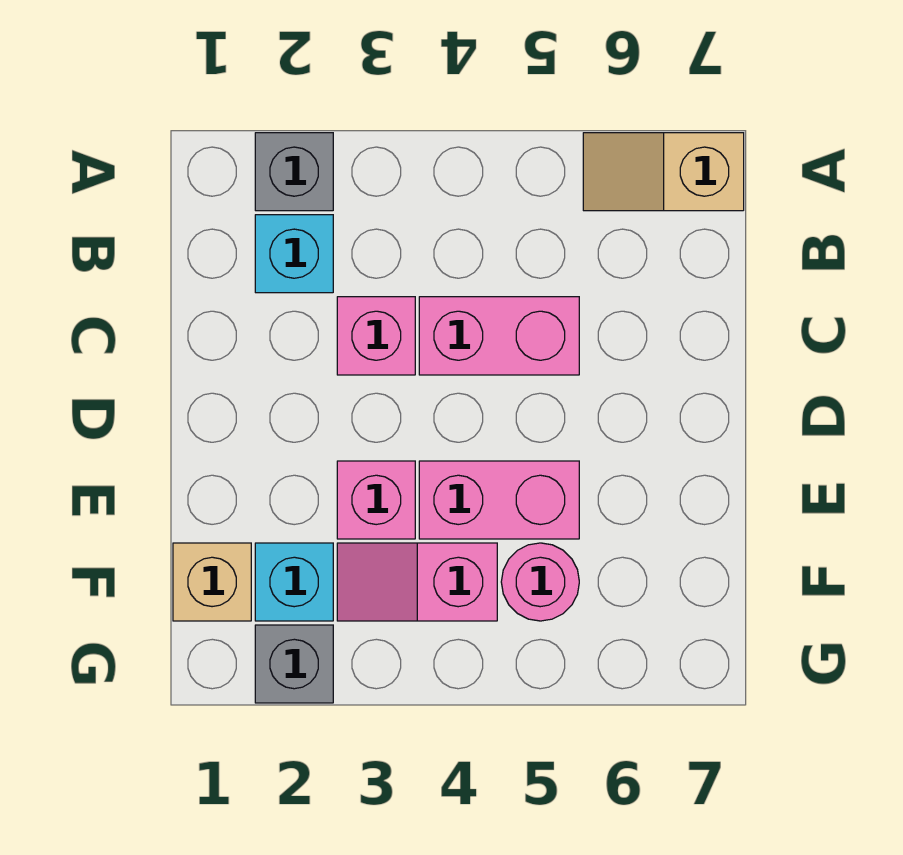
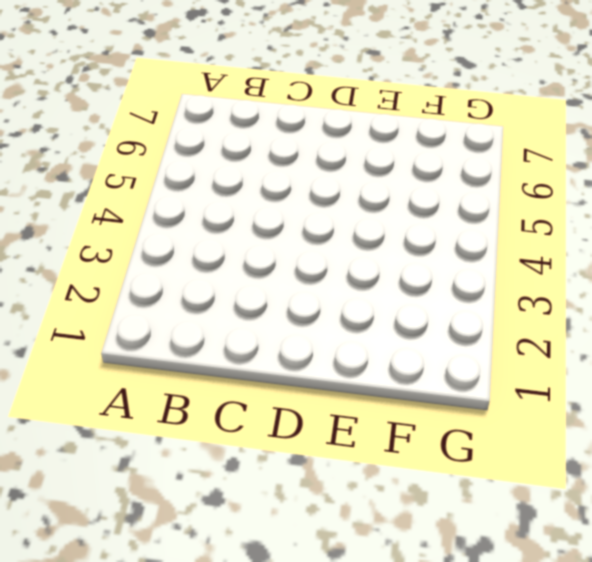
none -> grey brick A2 level 1
none -> tan slope A6:A7 level 1 top 7
none -> cyan brick B2 level 1

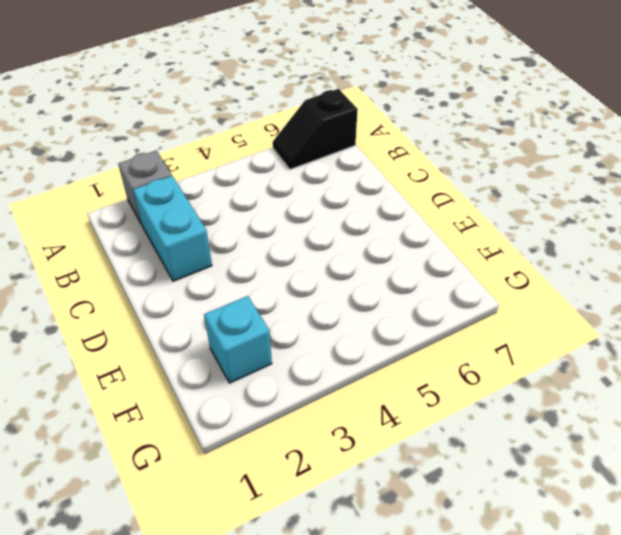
black slope A6:A7 level 1 top 7 -> tan slope A6:A7 level 1 top 7
cyan brick B2:C2 level 1 -> cyan brick B2 level 1
none -> pink brick C3 level 1
none -> pink brick C4:C5 level 1
none -> pink brick E3 level 1

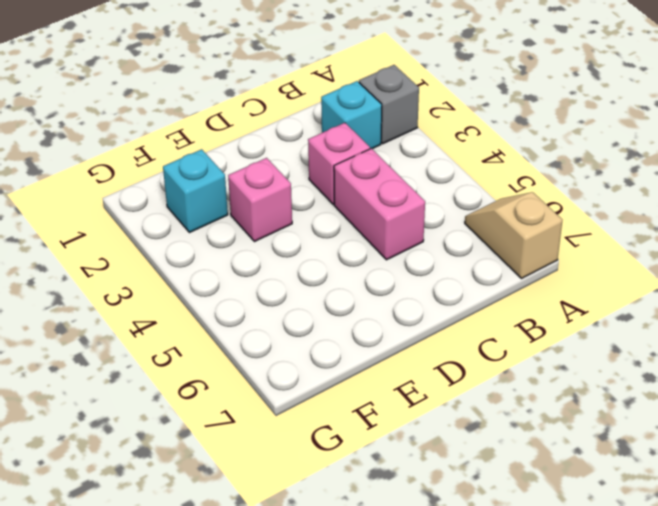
none -> pink brick E4:E5 level 1
none -> tan brick F1 level 1
none -> pink slope F3:F4 level 1 top 4

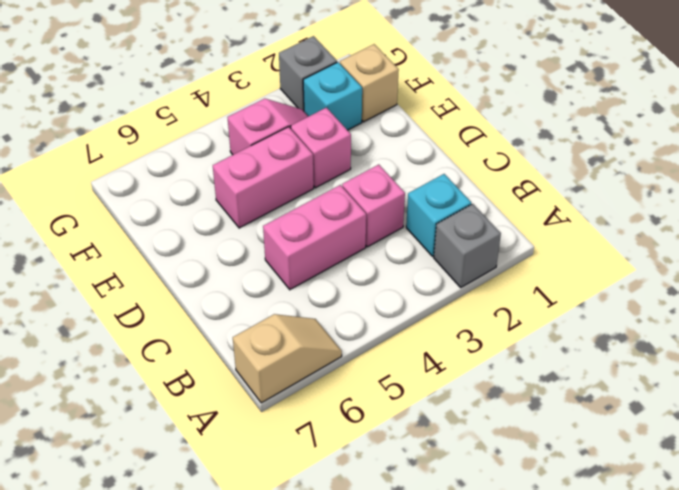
none -> pink round brick F5 level 1

